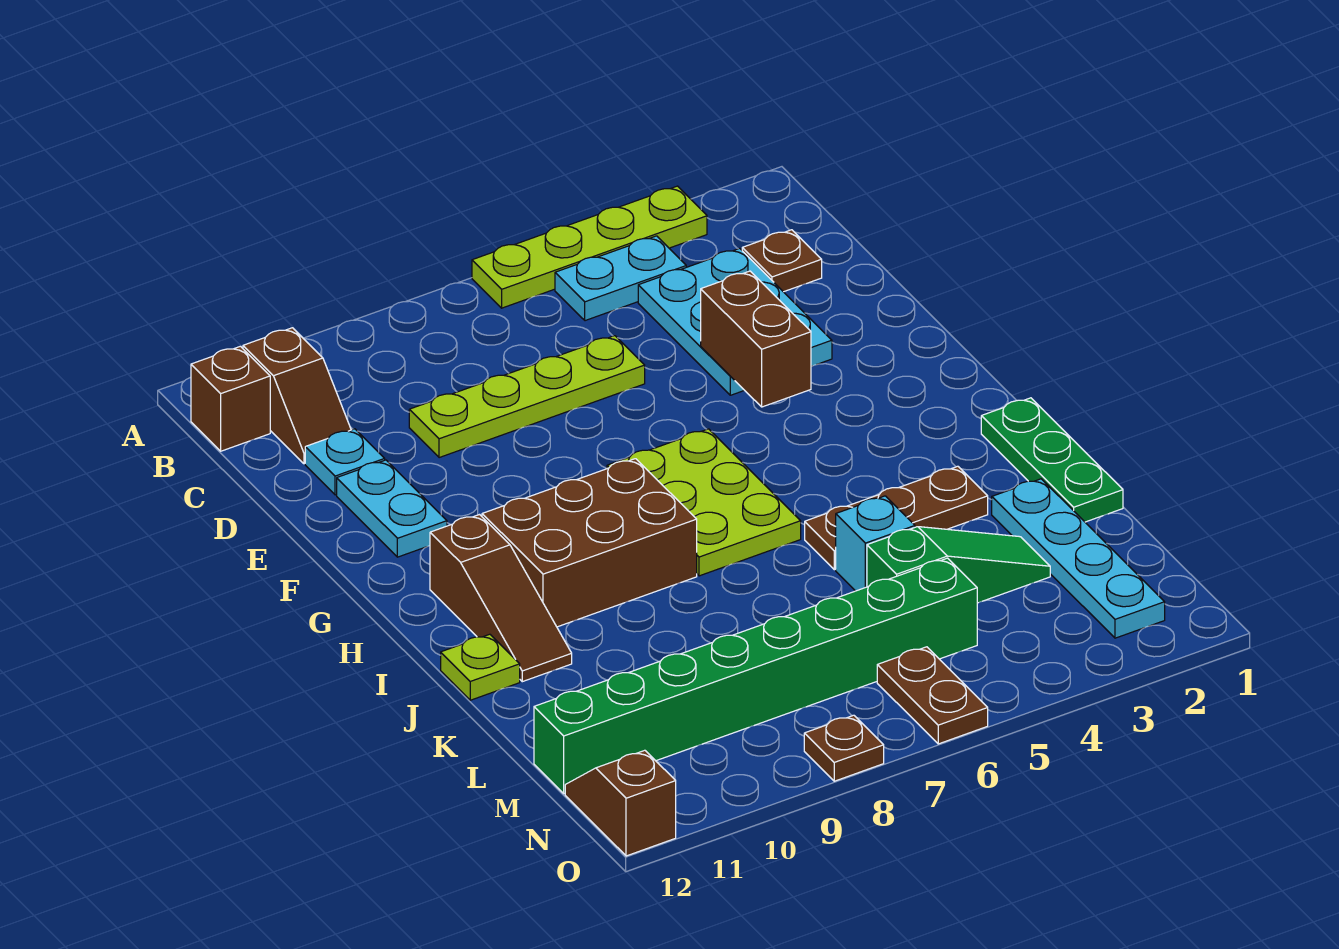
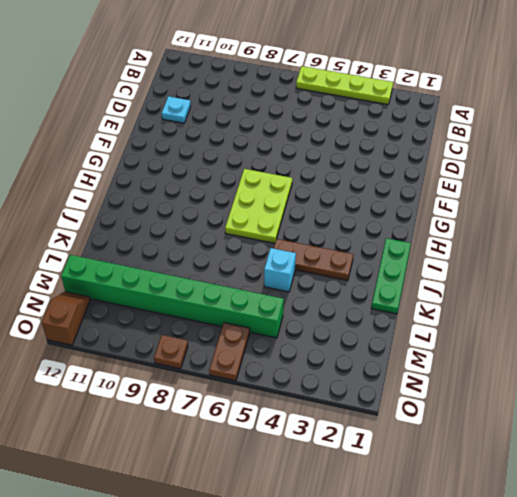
none -> cyan plate B4:B5 level 1
none -> brown slope B11:C11 level 1 top B
none -> brown brick B12 level 1

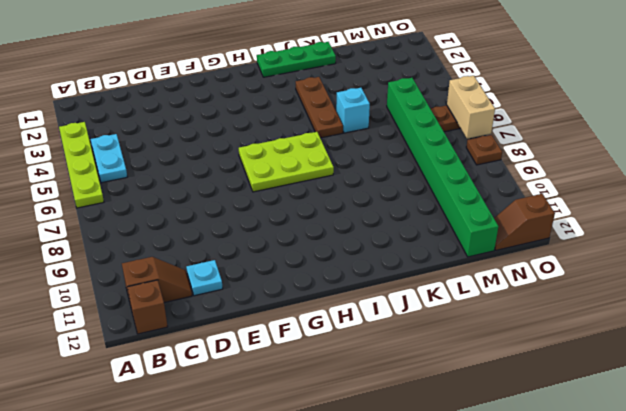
tan brick O6:O7 level 2 -> none
none -> brown plate C2 level 1
none -> cyan plate C3:E4 level 1
none -> lime plate D6:D9 level 1

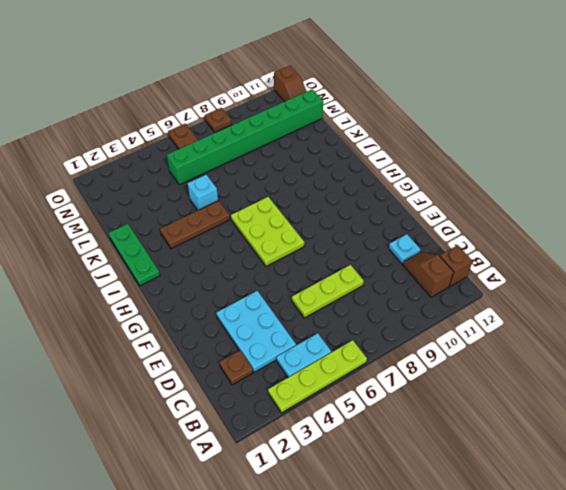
lime plate D6:D8 level 1 -> lime plate D6:D9 level 1
none -> cyan plate E11:F11 level 1
none -> brown brick H8:I10 level 1
none -> brown slope H11:J11 level 1 top H

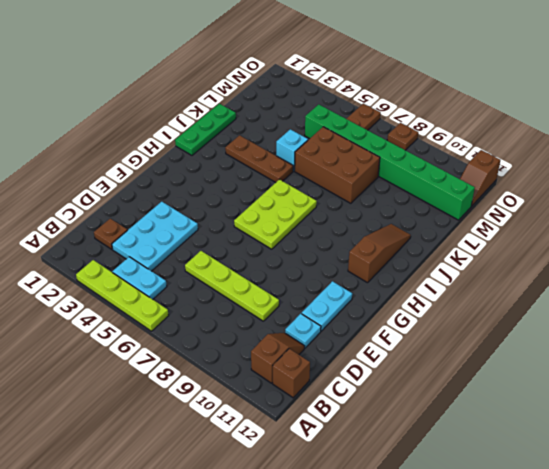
brown brick K6:L8 level 1 -> brown brick H8:I10 level 1
none -> lime plate J12 level 1
none -> cyan plate K2:N2 level 1
none -> green slope L3:L5 level 1 top 5

